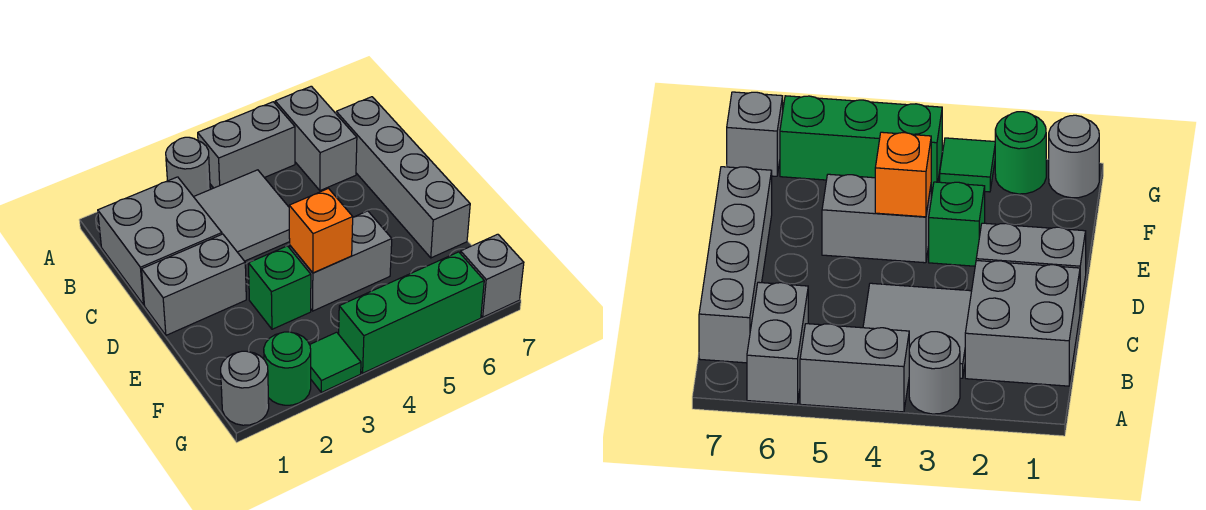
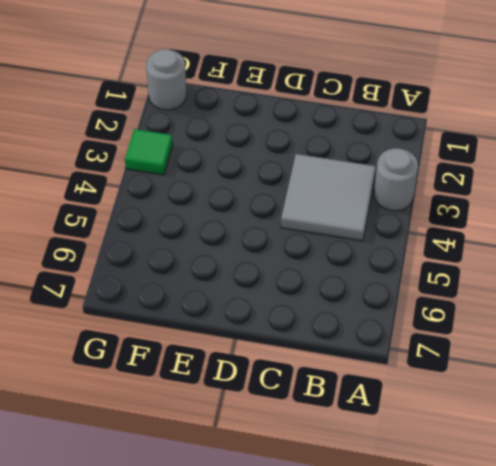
none -> grey brick A4:A5 level 1
none -> grey brick A6:B6 level 1
none -> grey brick B1:C2 level 1

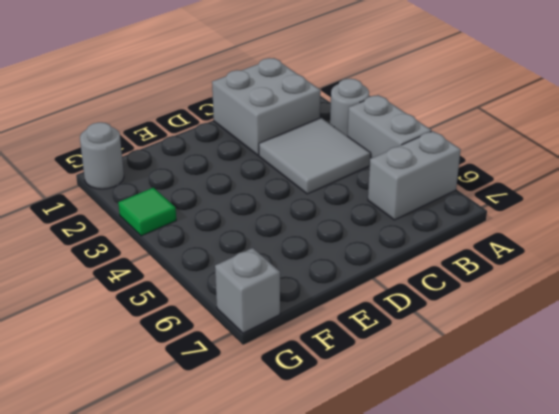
none -> grey brick B7:E7 level 1
none -> grey brick D1:D2 level 1
none -> green brick E3 level 1

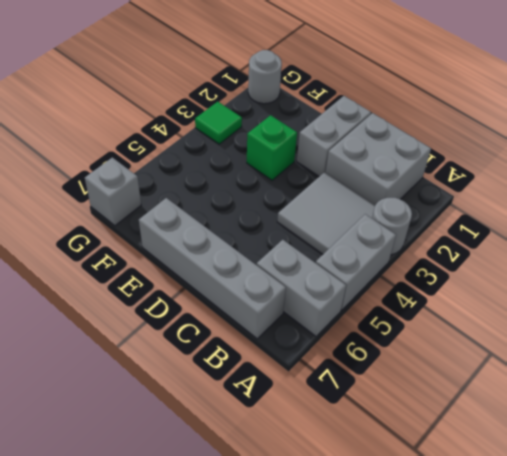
none -> grey brick E4:E5 level 1
none -> green round brick G2 level 1
none -> green brick G4:G6 level 1

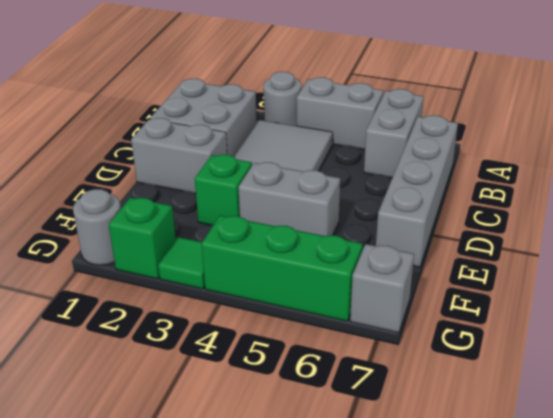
green brick G2 level 1 -> green round brick G2 level 1
none -> orange brick E4 level 2

